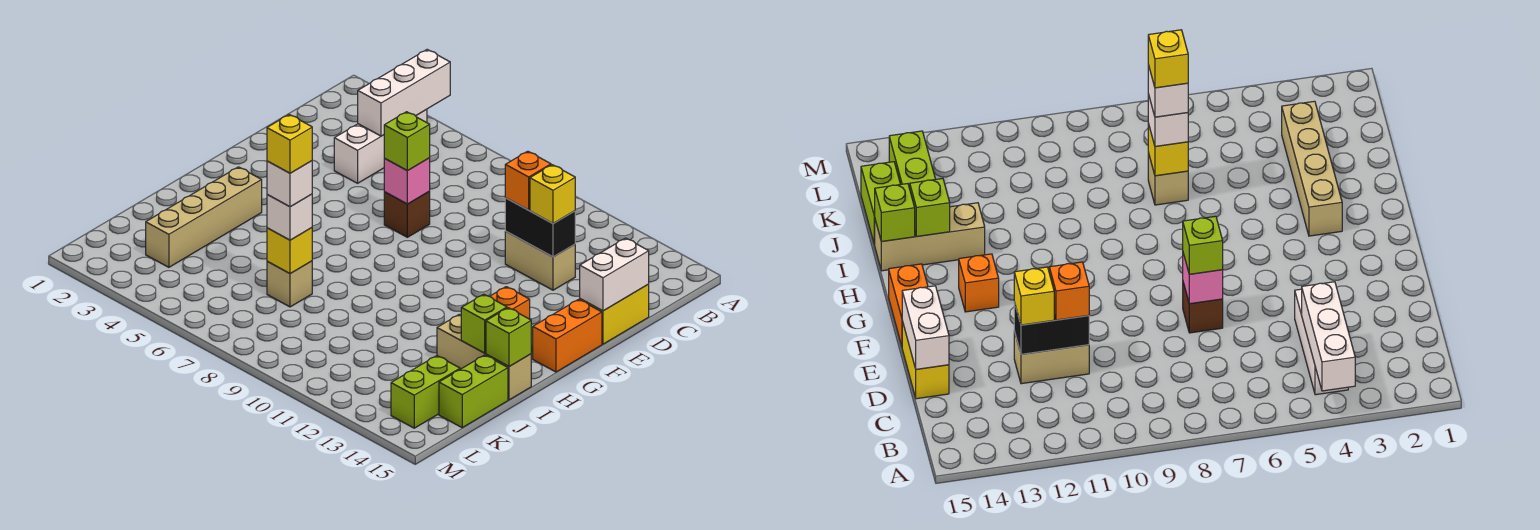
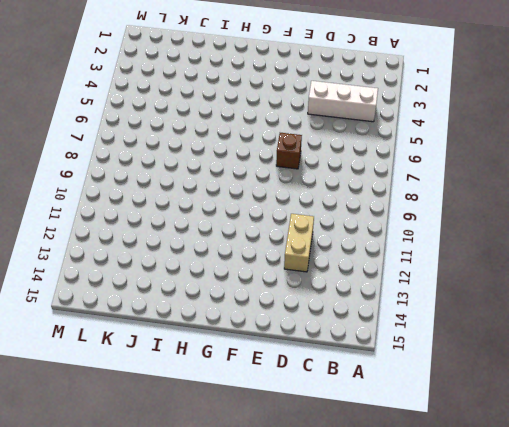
none -> yellow brick D15:E15 level 1
none -> orange brick F15:G15 level 1
none -> orange brick G13 level 1

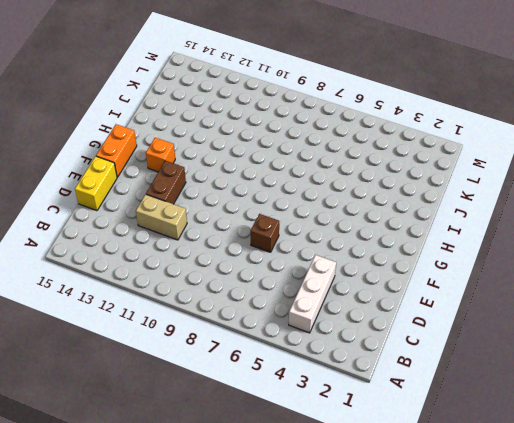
brown brick E12:F12 level 1 -> none
none -> tan brick H3:K3 level 1
none -> tan brick I13:I15 level 1
none -> tan brick J7 level 1

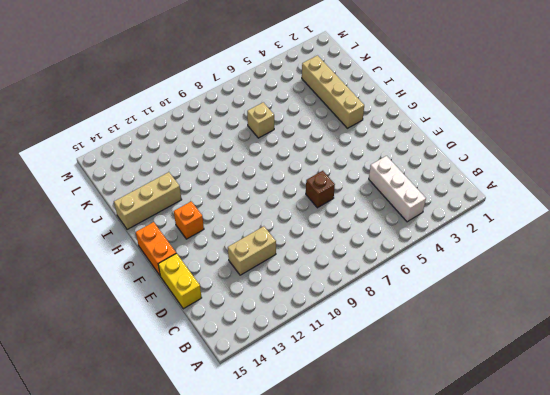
none -> lime brick J15:K15 level 1
none -> lime brick K14:L14 level 1
none -> white brick A4:C4 level 2

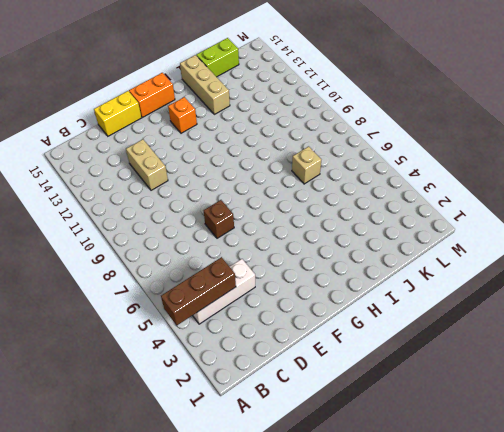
brown brick A4:C4 level 2 -> white brick A4:C4 level 2
none -> tan brick H3:K3 level 1
none -> lime brick K14:L14 level 1
none -> black brick D11:D12 level 2

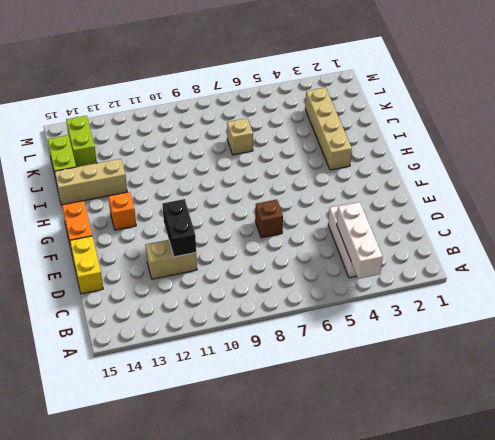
black brick D11:E11 level 2 -> black brick D11:D12 level 2
none -> white brick D15:E15 level 2
none -> pink brick E7 level 2
none -> lime brick I14 level 2

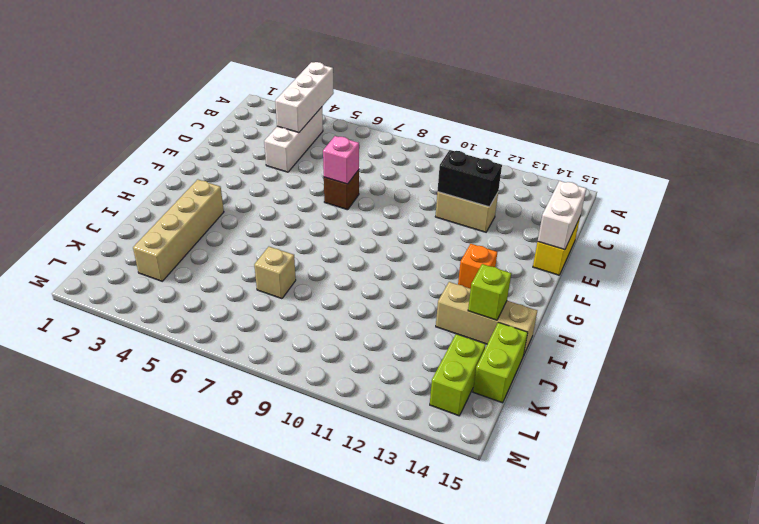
none -> orange brick F15:G15 level 1
none -> lime brick I15 level 2
none -> yellow brick J7 level 2

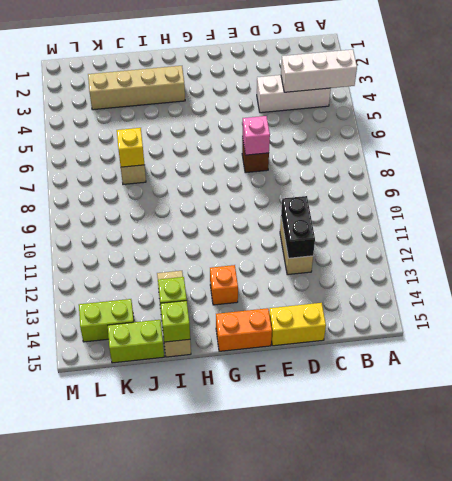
none -> white brick D15:E15 level 2
none -> orange brick D11 level 3
none -> yellow brick D12 level 3

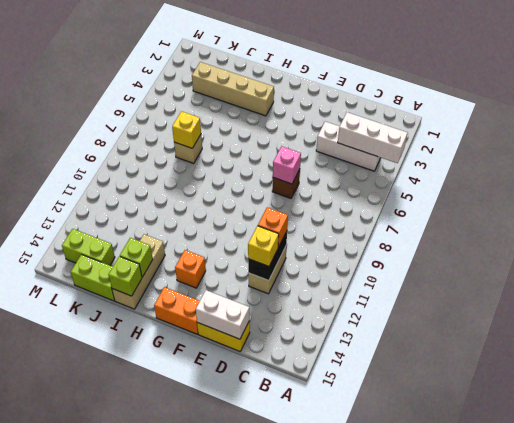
none -> lime brick E7 level 3
none -> white brick J7 level 3
none -> white brick J7 level 4

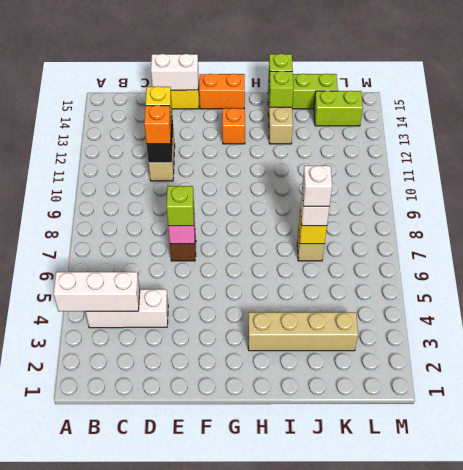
none -> yellow brick J7 level 5

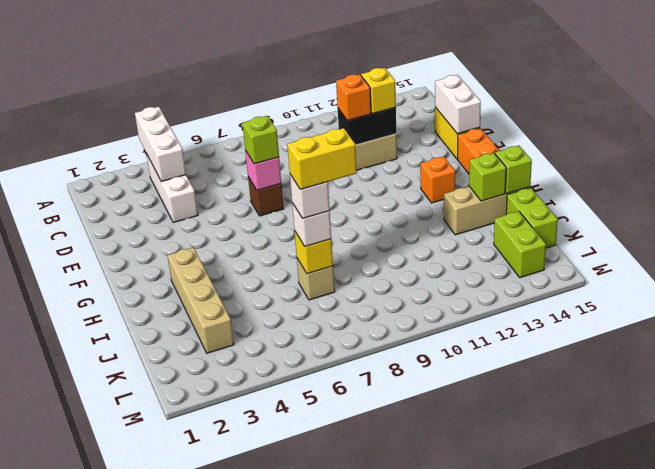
yellow brick J7:J8 level 5 -> yellow brick J7 level 5

